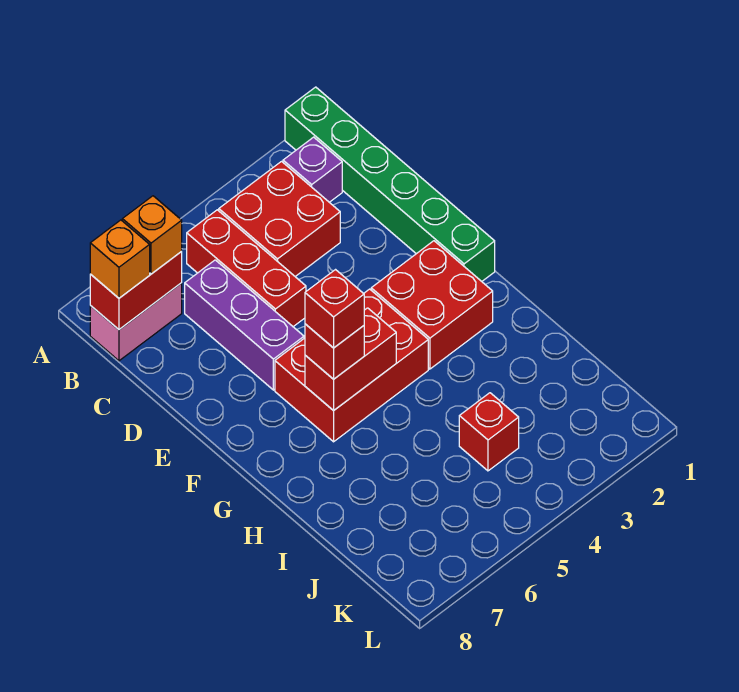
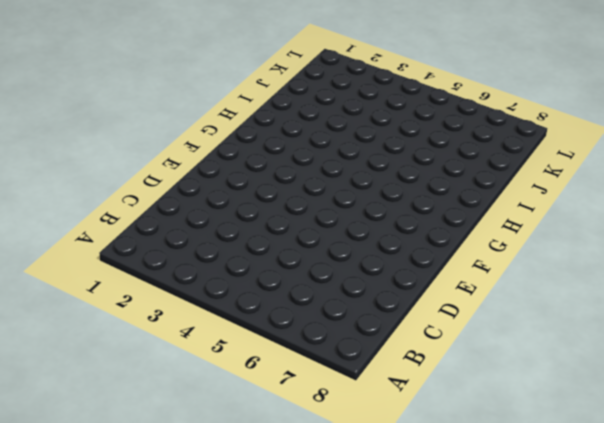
none -> green brick A1:F1 level 1
none -> purple brick B2 level 1
none -> red brick B3:C4 level 1

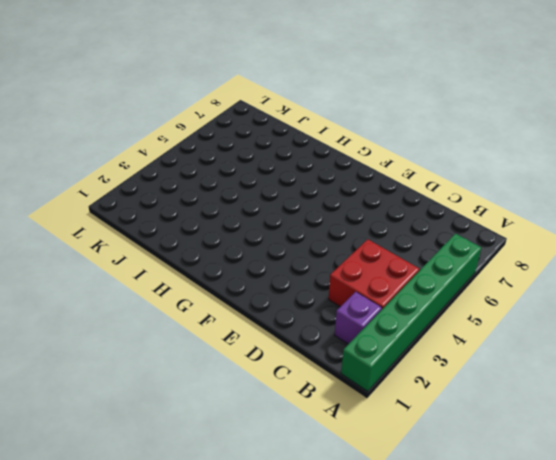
green brick A1:A6 level 1 -> green brick A1:F1 level 1
none -> red brick B5:D5 level 1
none -> pink brick B7:B8 level 1
none -> purple brick C6:E6 level 1

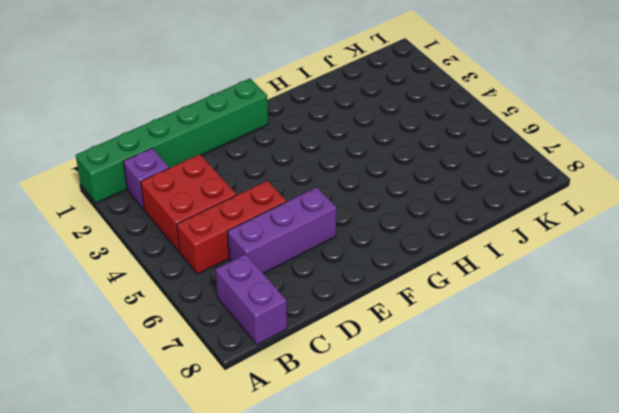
purple brick B7:B8 level 1 -> pink brick B7:B8 level 1
none -> red brick F2:G3 level 1
none -> red brick F4:G6 level 1
none -> red brick J4 level 1

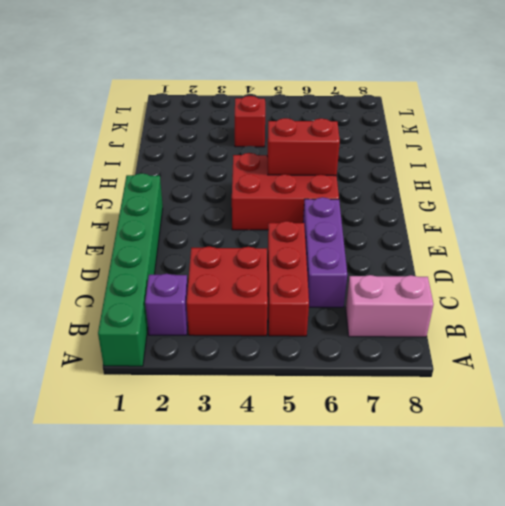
none -> red brick F2:G3 level 1
none -> red brick B7:B8 level 2
none -> orange brick B7 level 3

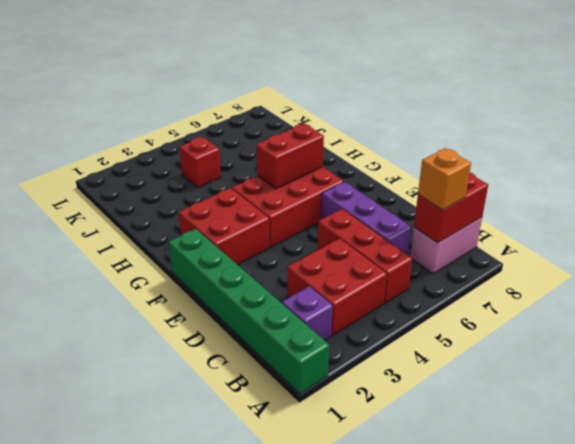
none -> orange brick B8 level 3
none -> red brick G6 level 3
none -> red brick G6 level 4

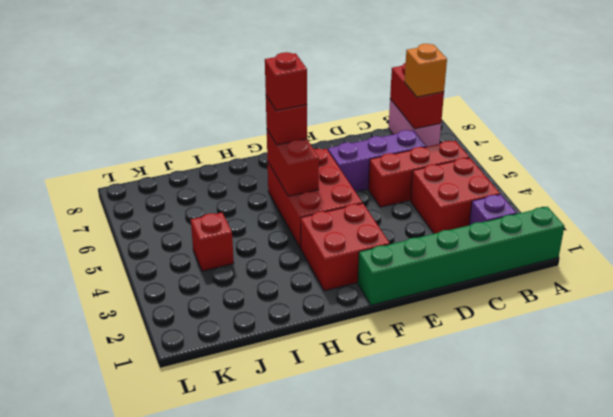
none -> orange brick B8 level 3

